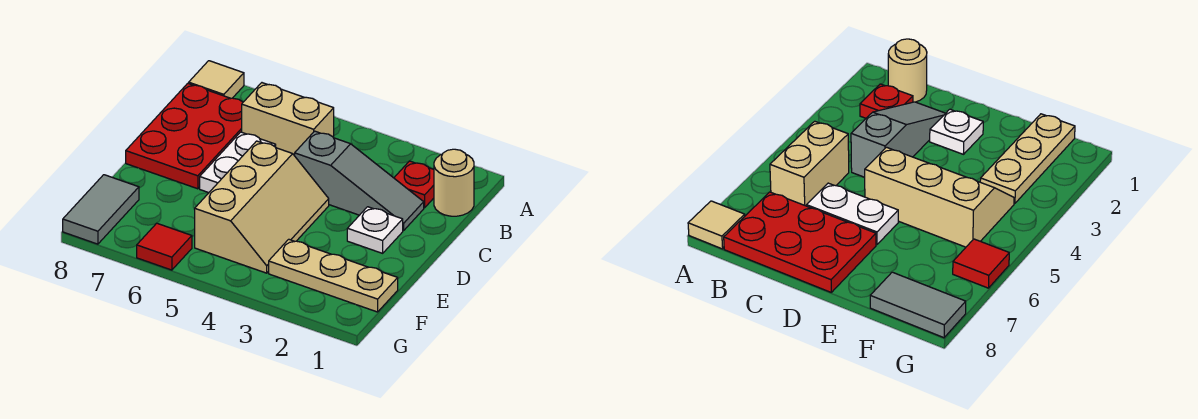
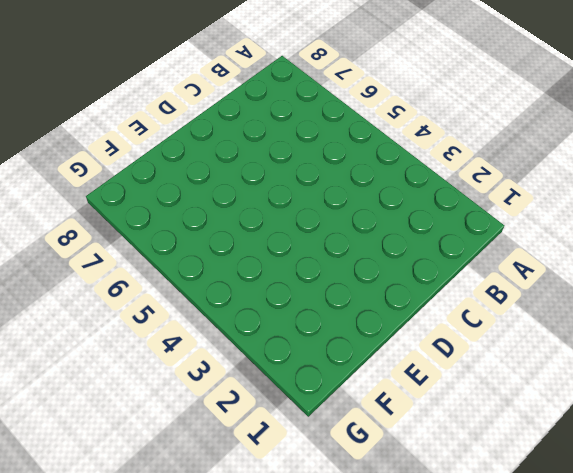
none -> tan tile A8 level 1
none -> tan round brick B1 level 1
none -> red plate B2 level 1

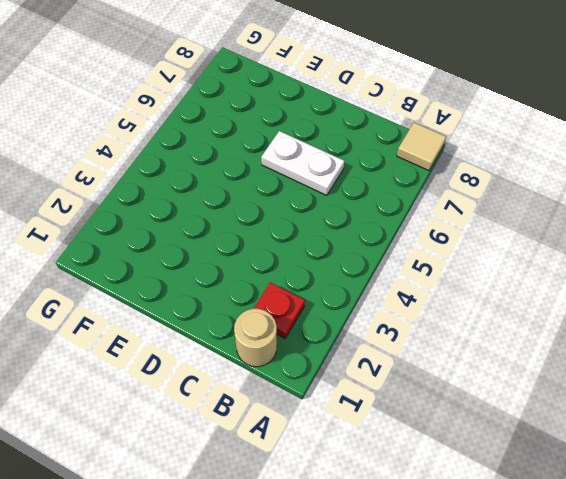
none -> tan brick B5:B6 level 1
none -> red plate B7:D8 level 1
none -> grey slope C2:C4 level 1 top 4

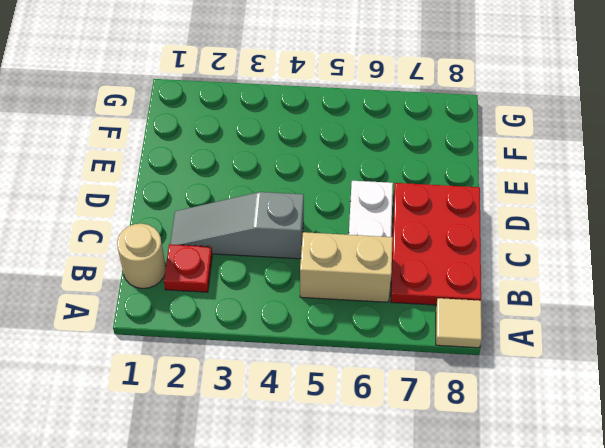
none -> white plate D2 level 1
none -> tan slope D4:F5 level 1 top 5
none -> tan plate F1:F3 level 1

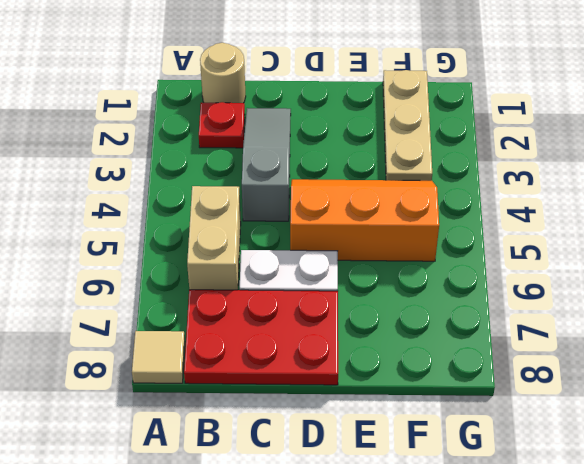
orange slope D4:F5 level 1 top 5 -> tan slope D4:F5 level 1 top 5
none -> white plate D2 level 1
none -> grey tile F8:G8 level 1
none -> red tile G6 level 1

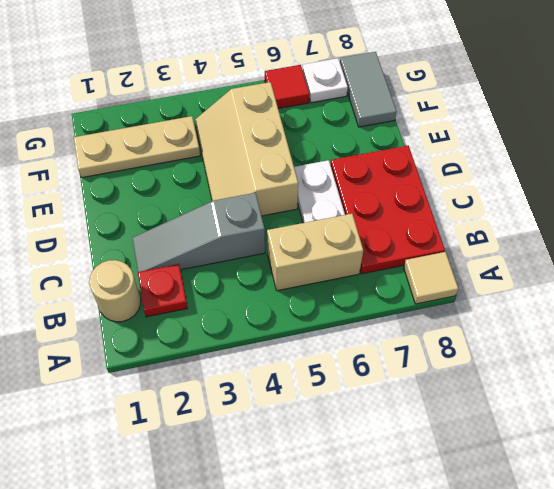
white plate G7 level 1 -> white plate D2 level 1

